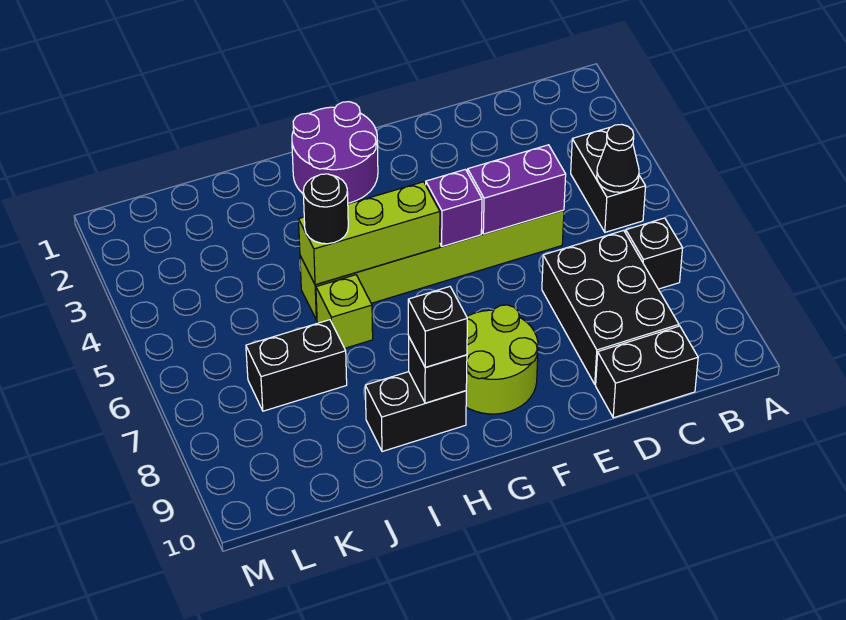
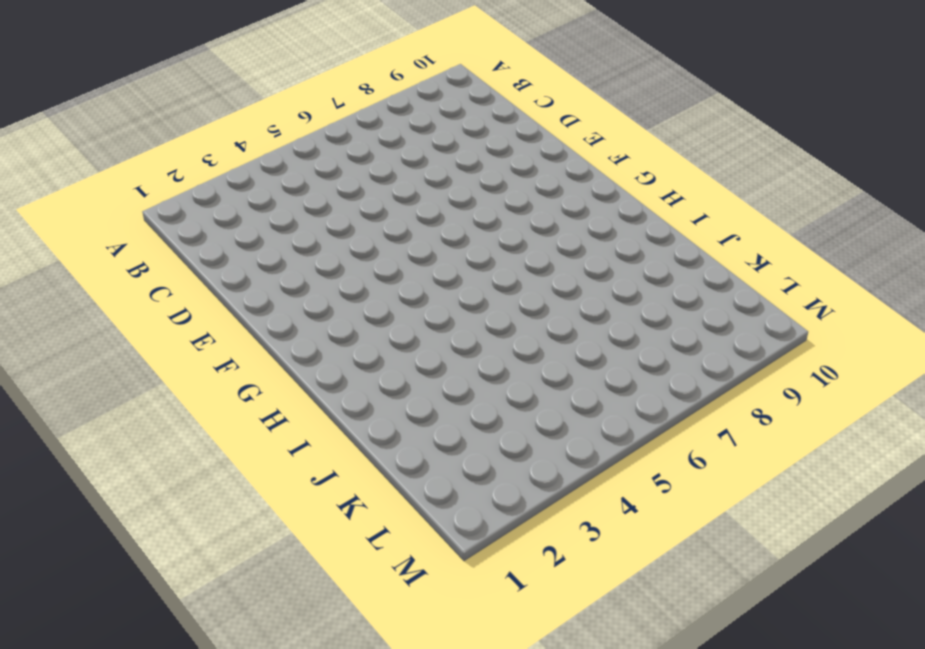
none -> black brick B4:B5 level 1
none -> black brick B7 level 1
none -> black brick C7:D9 level 1

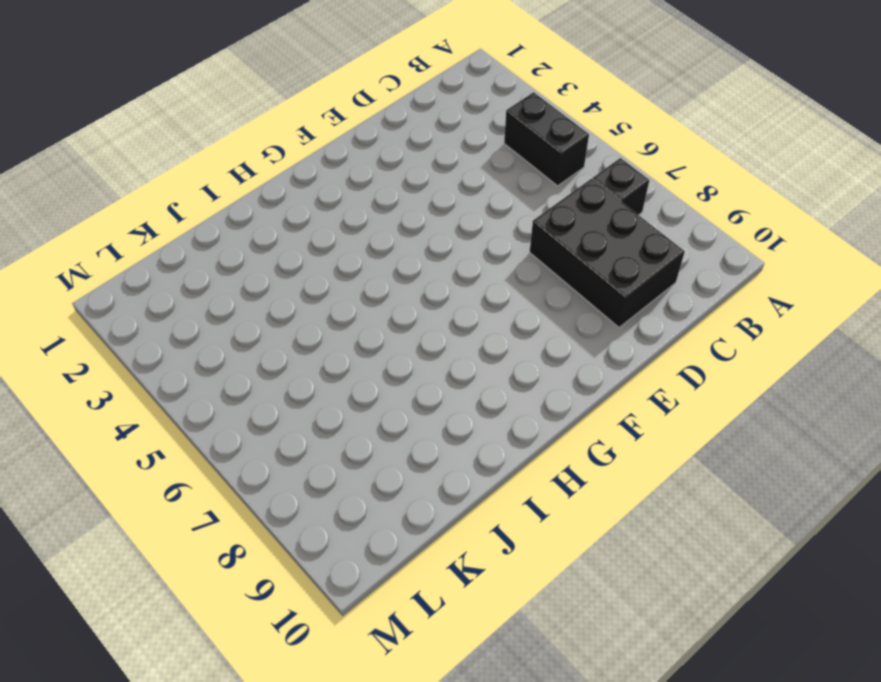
none -> black brick C10:D10 level 1
none -> lime brick D5:I5 level 1
none -> lime round brick F8:G9 level 1

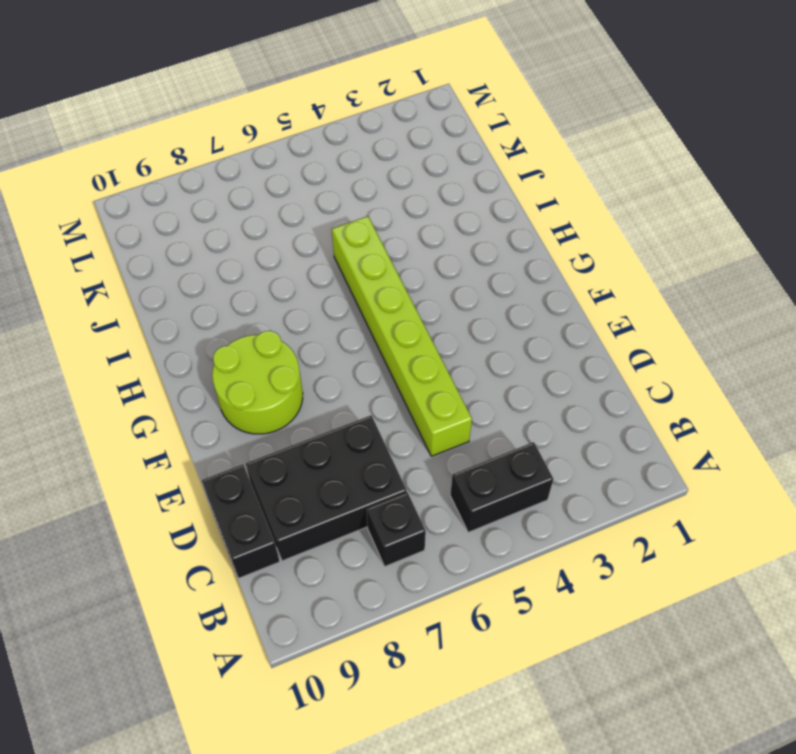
none -> purple round brick G1:H2 level 1
none -> black brick H9:I9 level 1
none -> lime brick I6 level 1

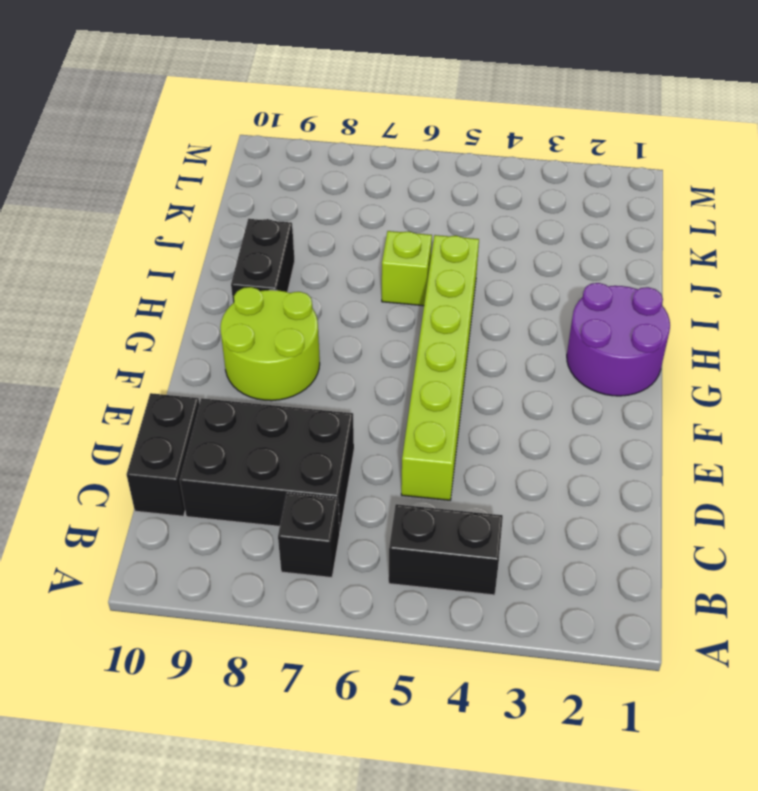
none -> black brick J7:K7 level 1
none -> black cone B5 level 2
none -> purple brick D5:E5 level 2

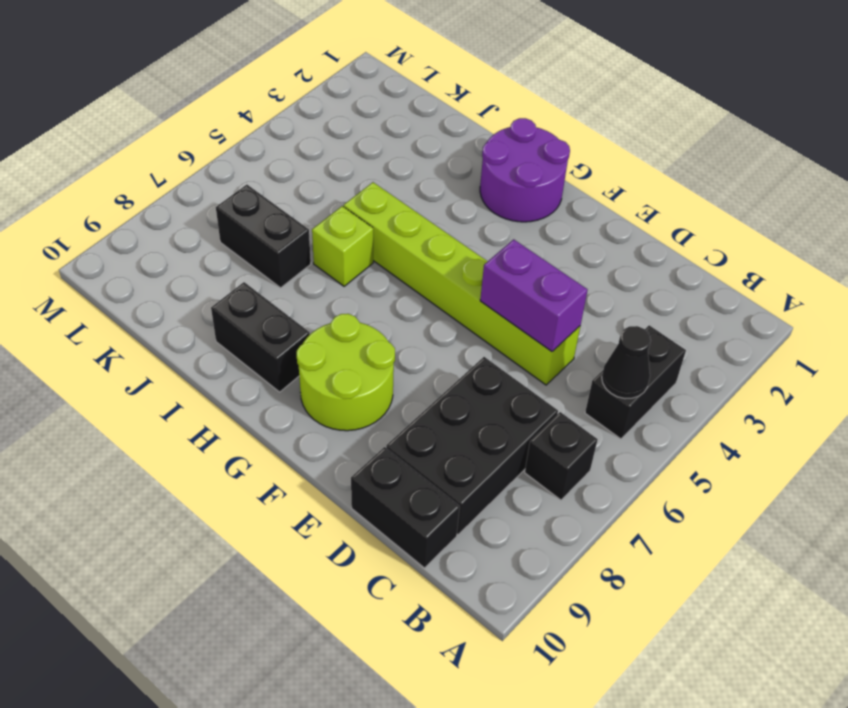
none -> purple brick F5 level 2
none -> lime brick G5:I5 level 2
none -> black brick H9 level 2

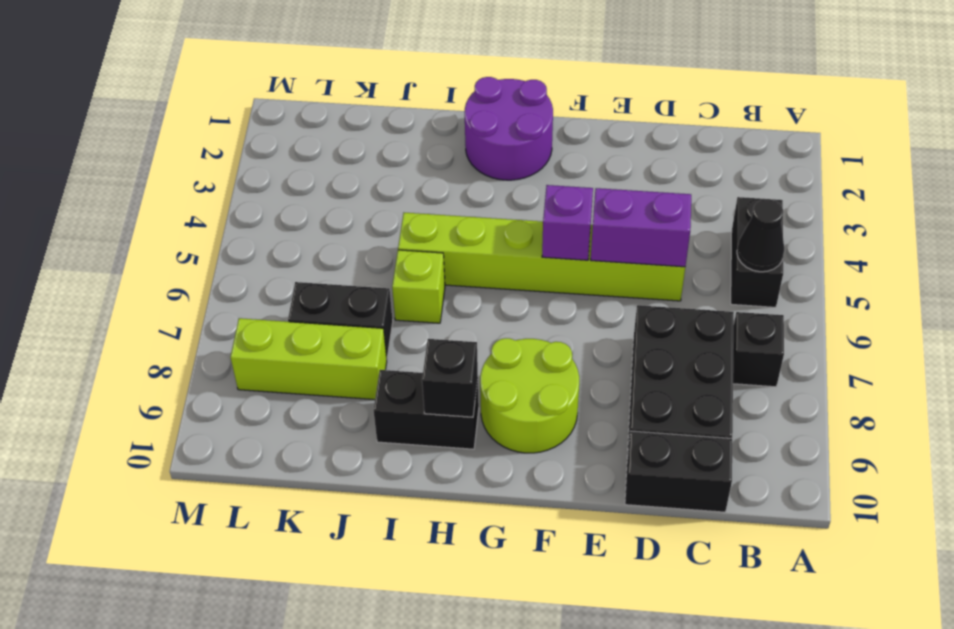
lime brick J8:L8 level 1 -> lime brick G5:I5 level 2
none -> black brick H9 level 3
none -> black round brick I5 level 3

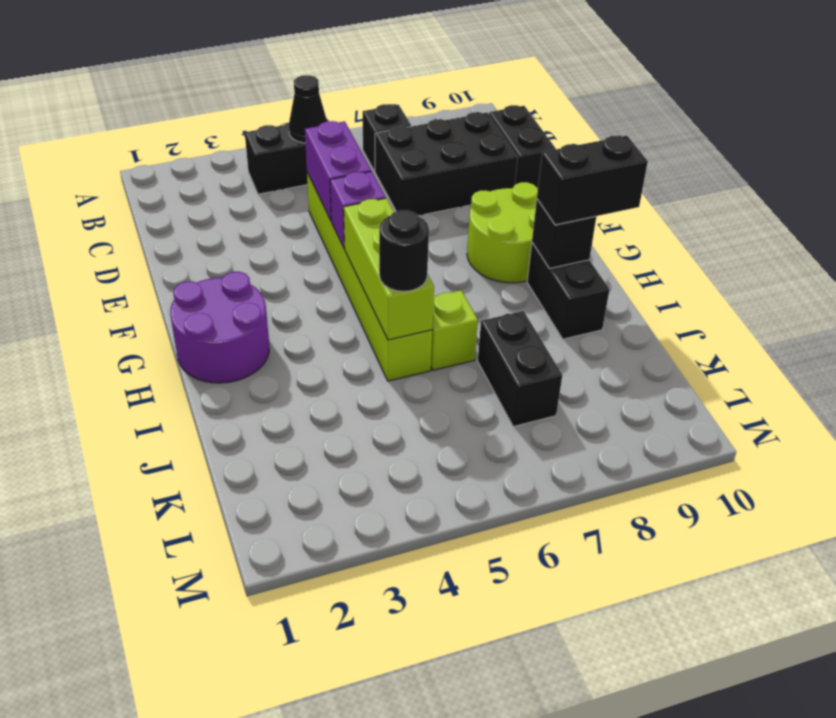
black brick H9:H10 level 3 -> black brick H9 level 3

